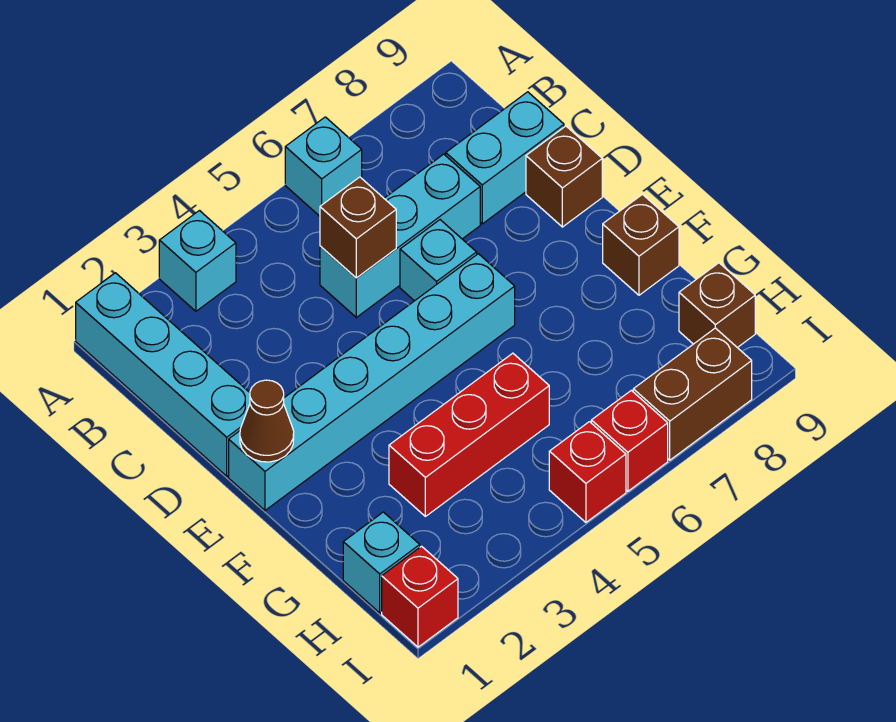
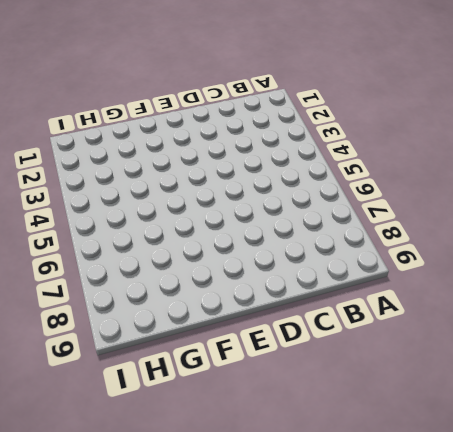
none -> cyan brick A1:D1 level 1
none -> cyan brick A3 level 1
none -> cyan brick A6 level 1

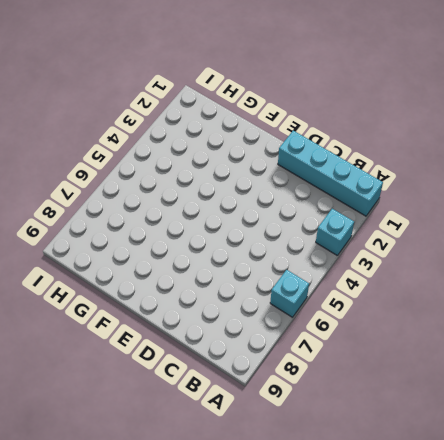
none -> cyan brick C5:C7 level 1
none -> cyan brick C8:C9 level 1
none -> cyan brick D6 level 1

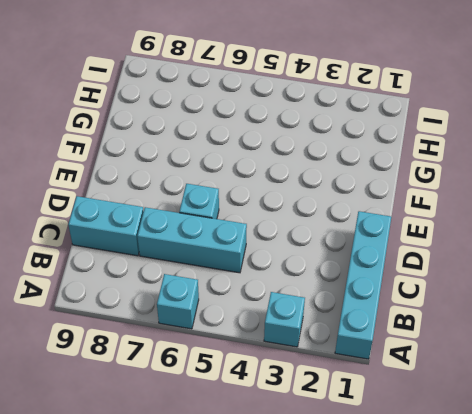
none -> brown brick D9 level 1
none -> cyan brick E1:E6 level 1
none -> brown brick F9 level 1

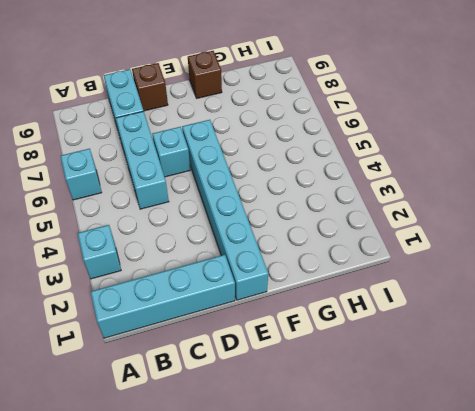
none -> red brick G3:G5 level 1
none -> cyan brick H1 level 1
none -> brown brick H9 level 1

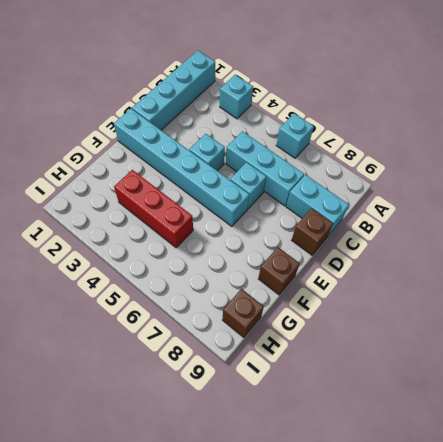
cyan brick D4 level 1 -> cyan brick H1 level 1
none -> red brick I1 level 1
none -> red brick I5 level 1
none -> red brick I6 level 1

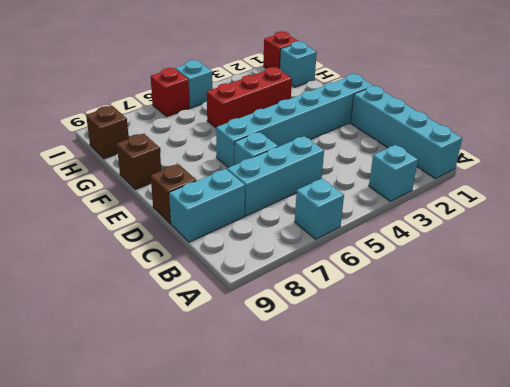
cyan brick I5 level 1 -> red brick I5 level 1
none -> brown brick I7:I8 level 1
none -> brown brick C5 level 2
none -> brown cone E1 level 2

